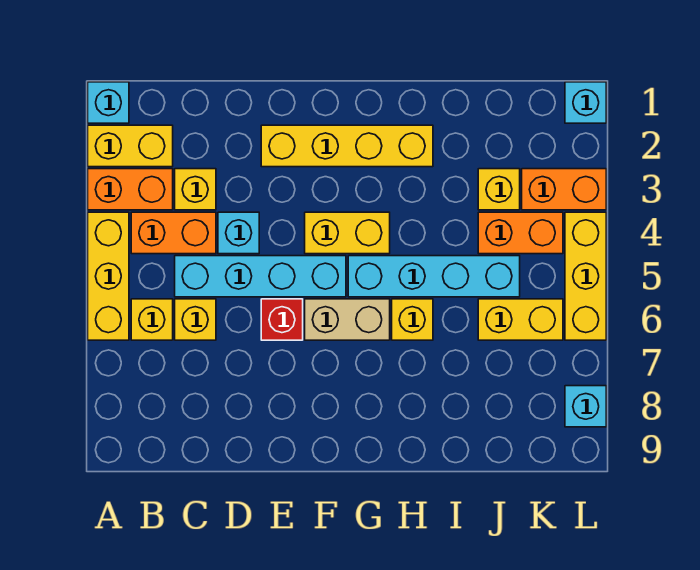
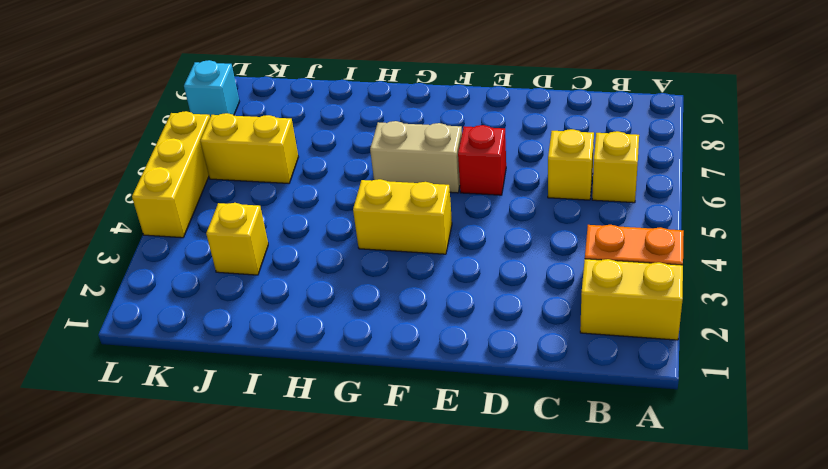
none -> cyan brick A1 level 1
none -> yellow brick A4:A6 level 1
none -> orange brick B4:C4 level 1

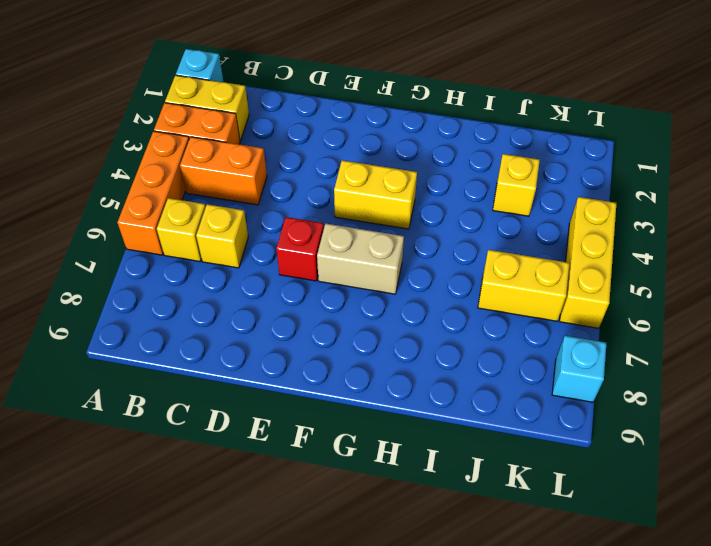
orange brick A4:A6 level 1 -> yellow brick A4:A6 level 1
none -> yellow brick C3 level 1
none -> cyan brick C5:F5 level 1
none -> cyan brick D4 level 1

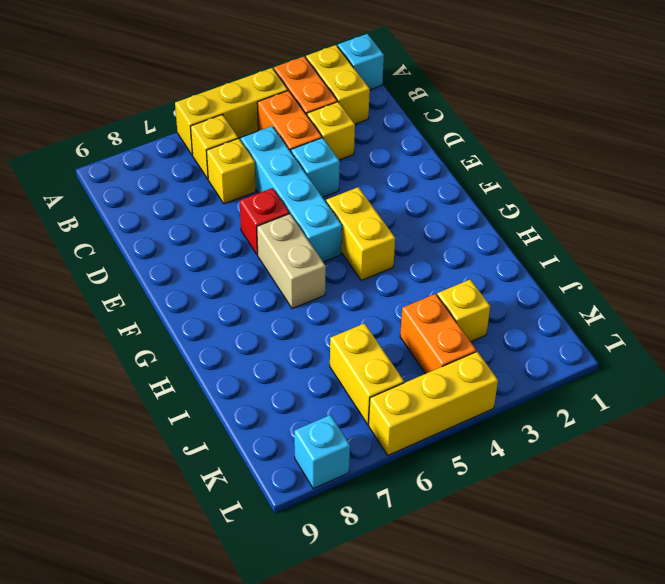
none -> yellow brick E2:H2 level 1
none -> cyan brick G5:J5 level 1
none -> yellow brick H6 level 1

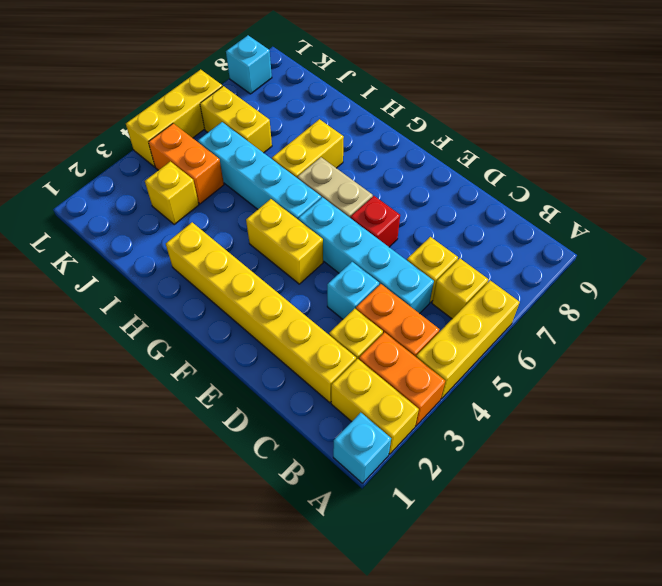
yellow brick C2:H2 level 1 -> yellow brick E2:H2 level 1
yellow brick H6:H7 level 1 -> yellow brick H6 level 1
none -> orange brick K3:L3 level 1
none -> cyan brick L1 level 1

